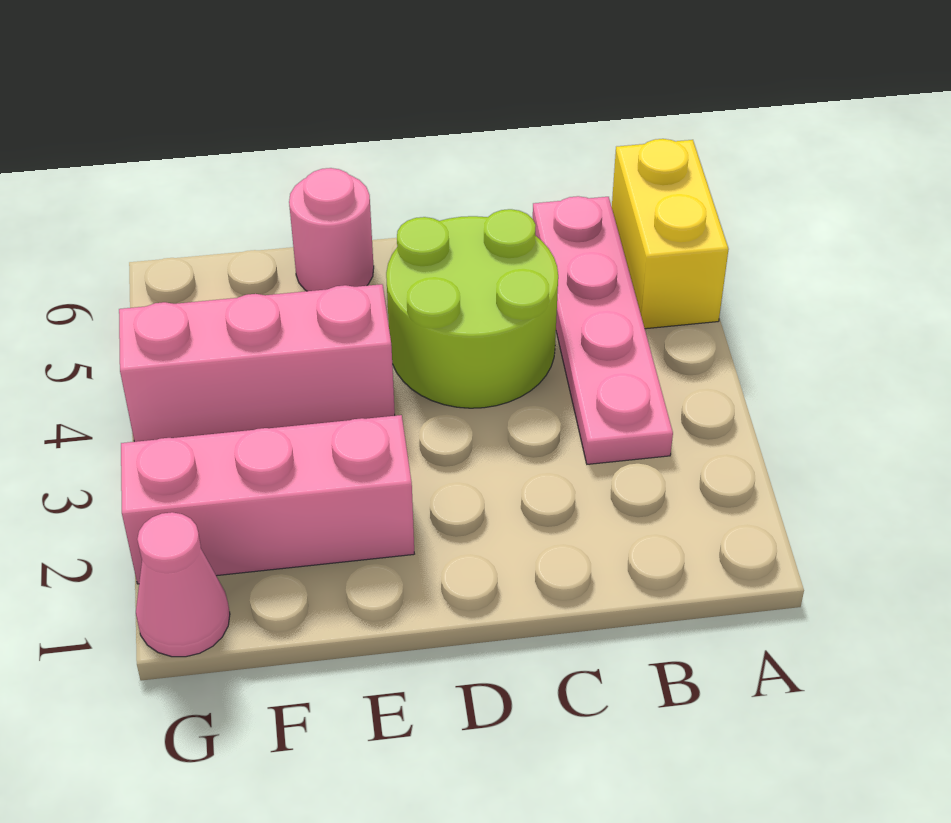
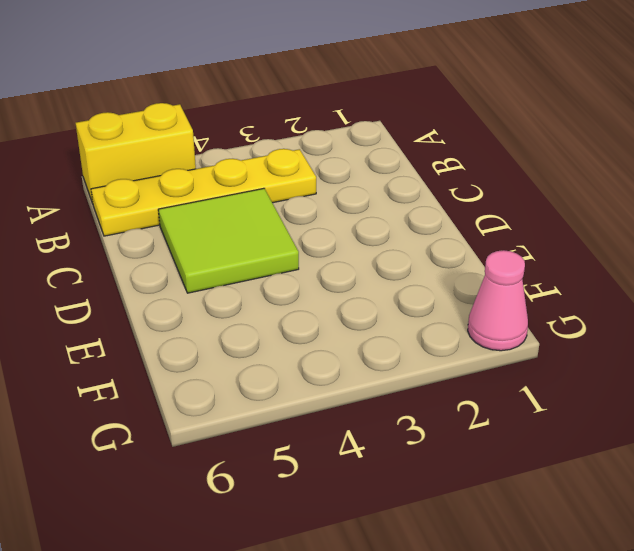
yellow plate B3:B6 level 1 -> pink plate B3:B6 level 1
lime tile C4:D5 level 1 -> lime round brick C4:D5 level 1
none -> pink brick E2:G2 level 1
none -> pink brick E4:G4 level 1

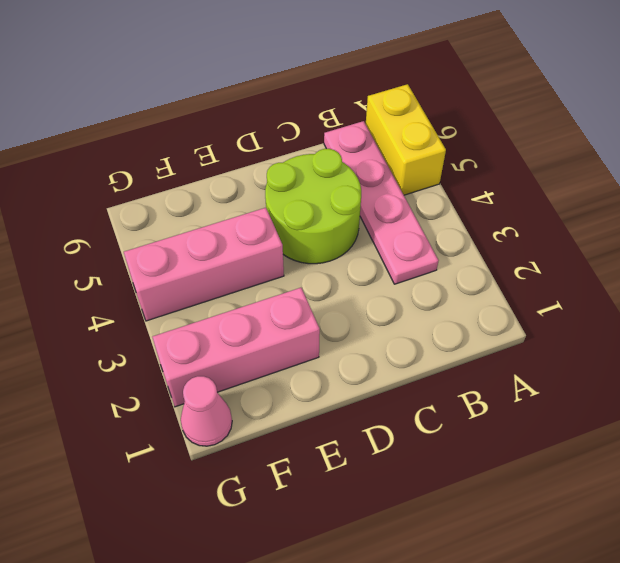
none -> pink round brick E6 level 1

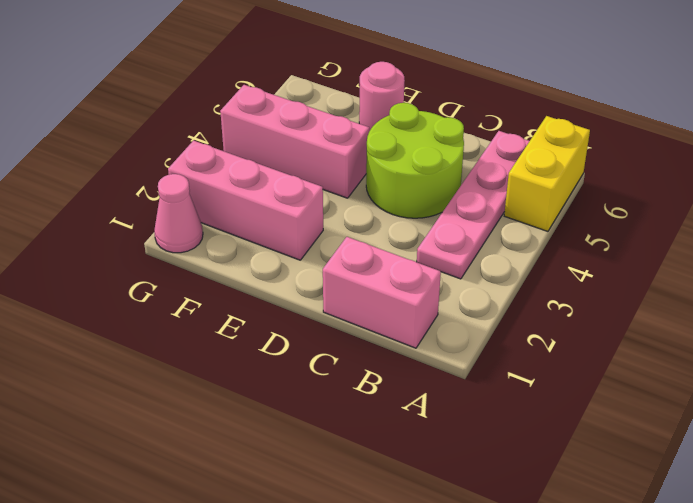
pink brick B1:C1 level 1 -> none

